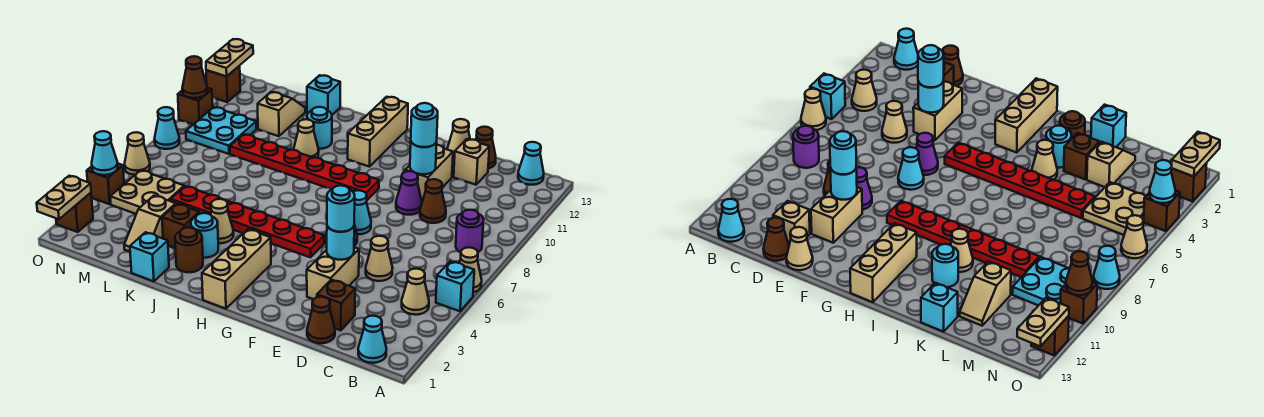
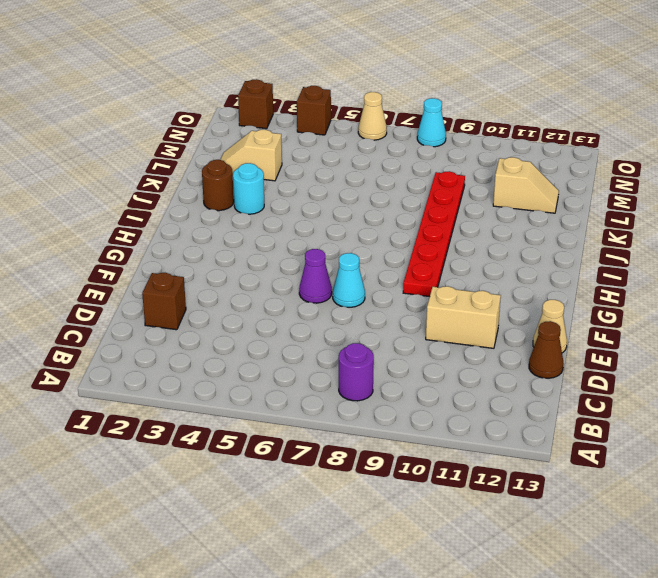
none -> cyan brick A5 level 1
none -> tan cone A6 level 1
none -> cyan cone B1 level 1
none -> tan cone B4 level 1

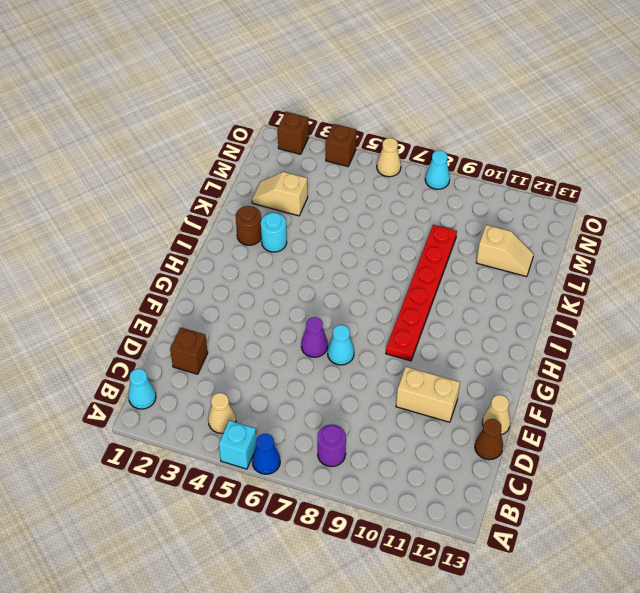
blue cone A6 level 1 -> tan cone A6 level 1
none -> cyan cone B13 level 1
none -> brown cone D1 level 1
none -> tan cone D5 level 1
none -> brown cone D9 level 1

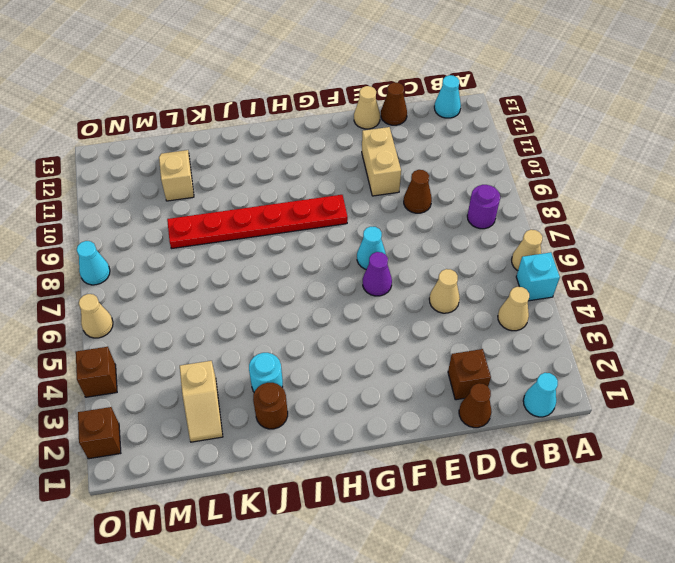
none -> tan brick D12 level 1
none -> tan brick E3:E4 level 1
none -> purple cone E9 level 1
none -> red plate G5:L5 level 1

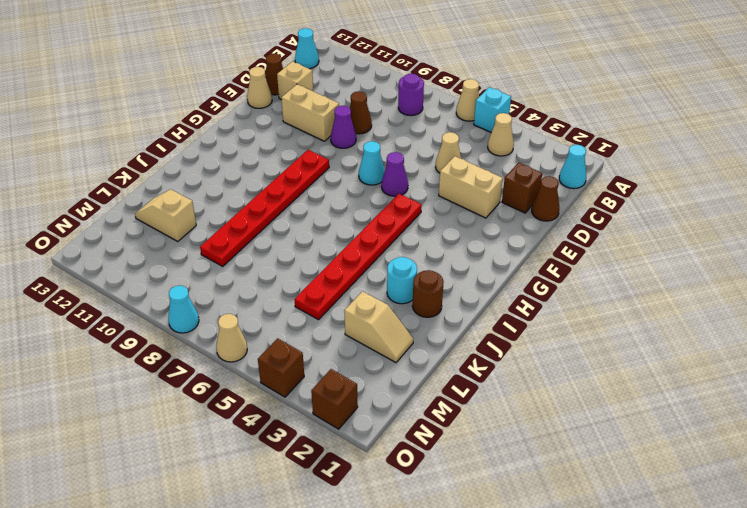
none -> tan brick H1:H3 level 1
none -> tan brick H11:H13 level 1
none -> tan cone J4 level 1
none -> tan cone J10 level 1

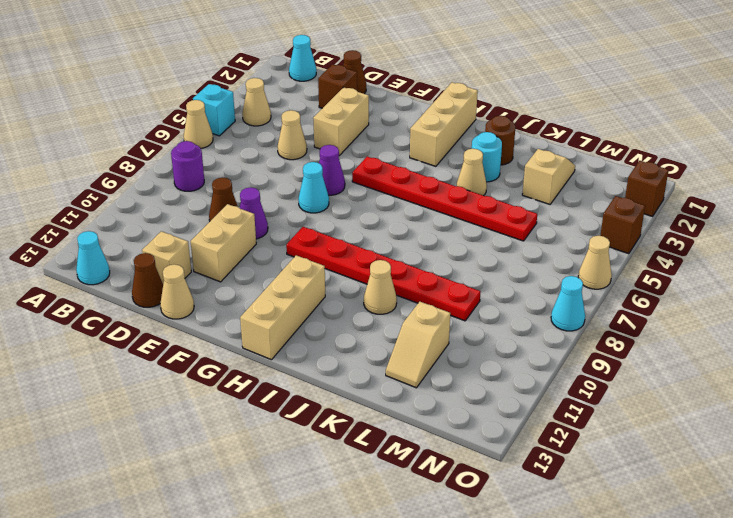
none -> cyan round brick J11 level 1
none -> cyan brick K1 level 1
none -> brown brick K3 level 1
none -> cyan brick K13 level 1

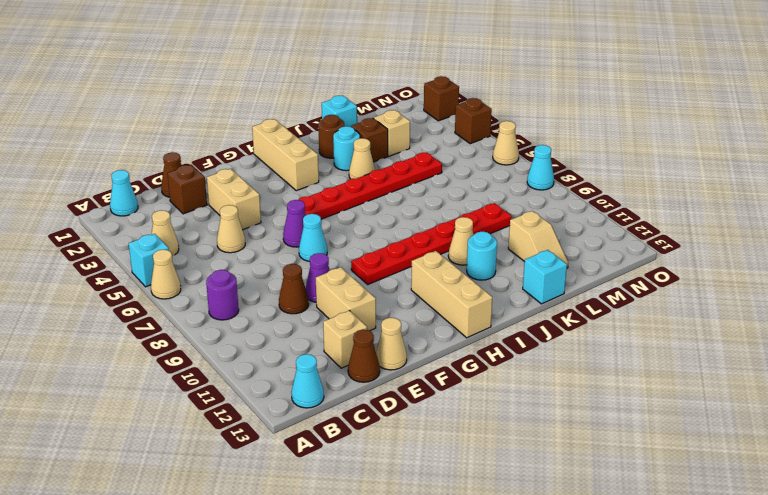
none -> tan plate M4:N5 level 1
none -> cyan plate M9:N10 level 1
none -> brown brick O10 level 1
none -> brown brick O12 level 1

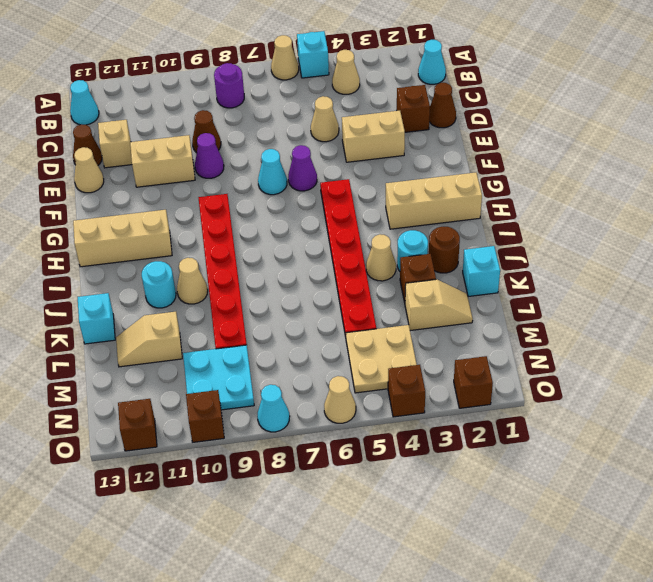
none -> cyan round brick E4 level 2
none -> cyan round brick E10 level 2
none -> tan plate O1:O2 level 2
none -> cyan cone O4 level 2

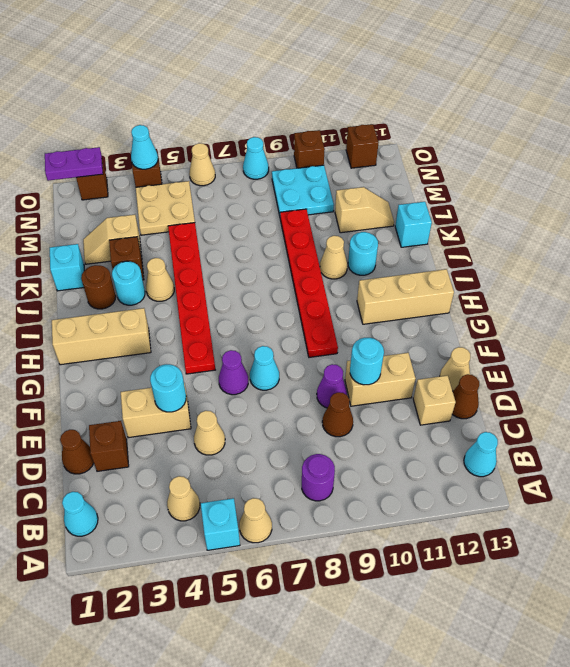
purple plate O1:O2 level 2 -> tan plate O1:O2 level 2
none -> brown cone O10 level 2
none -> tan plate O12:O13 level 2
none -> cyan round brick E4 level 3
none -> cyan round brick E10 level 3

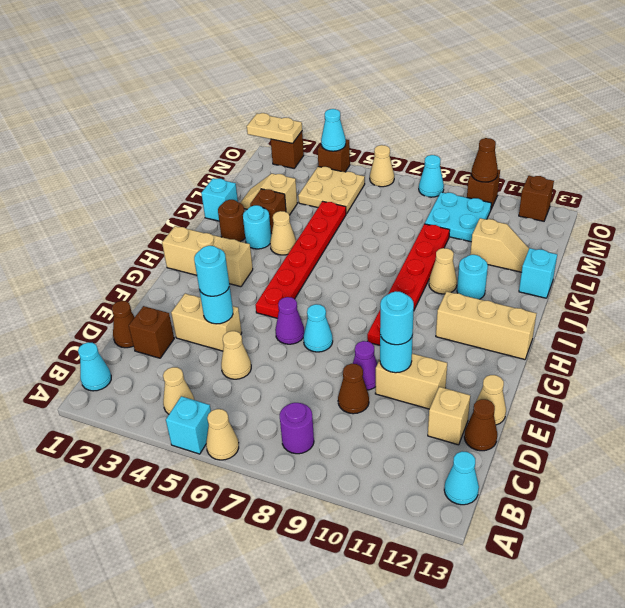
none -> tan plate O12:O13 level 2

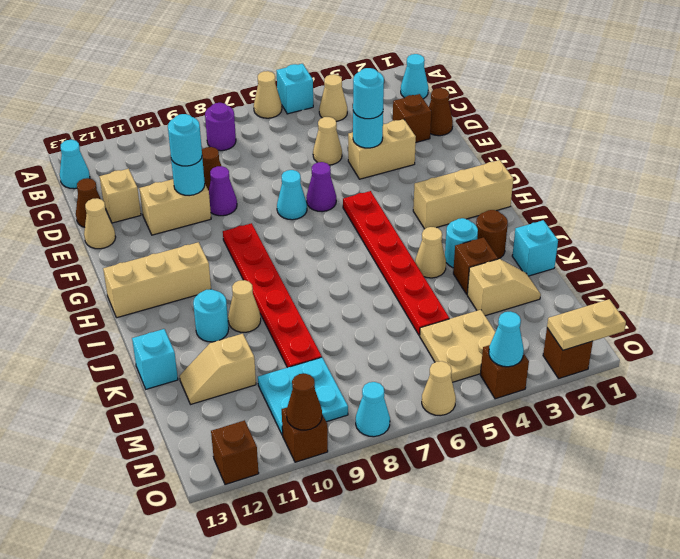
none -> tan plate O12:O13 level 2

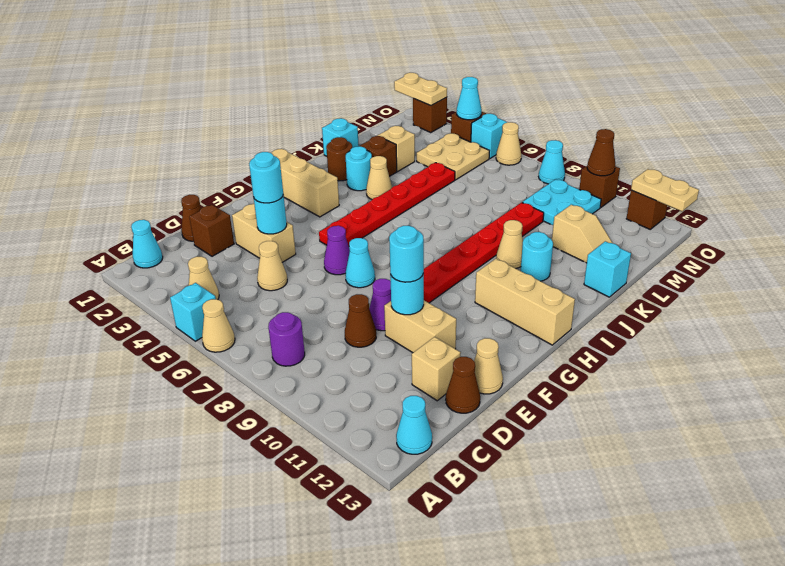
cyan brick O5 level 1 -> none

